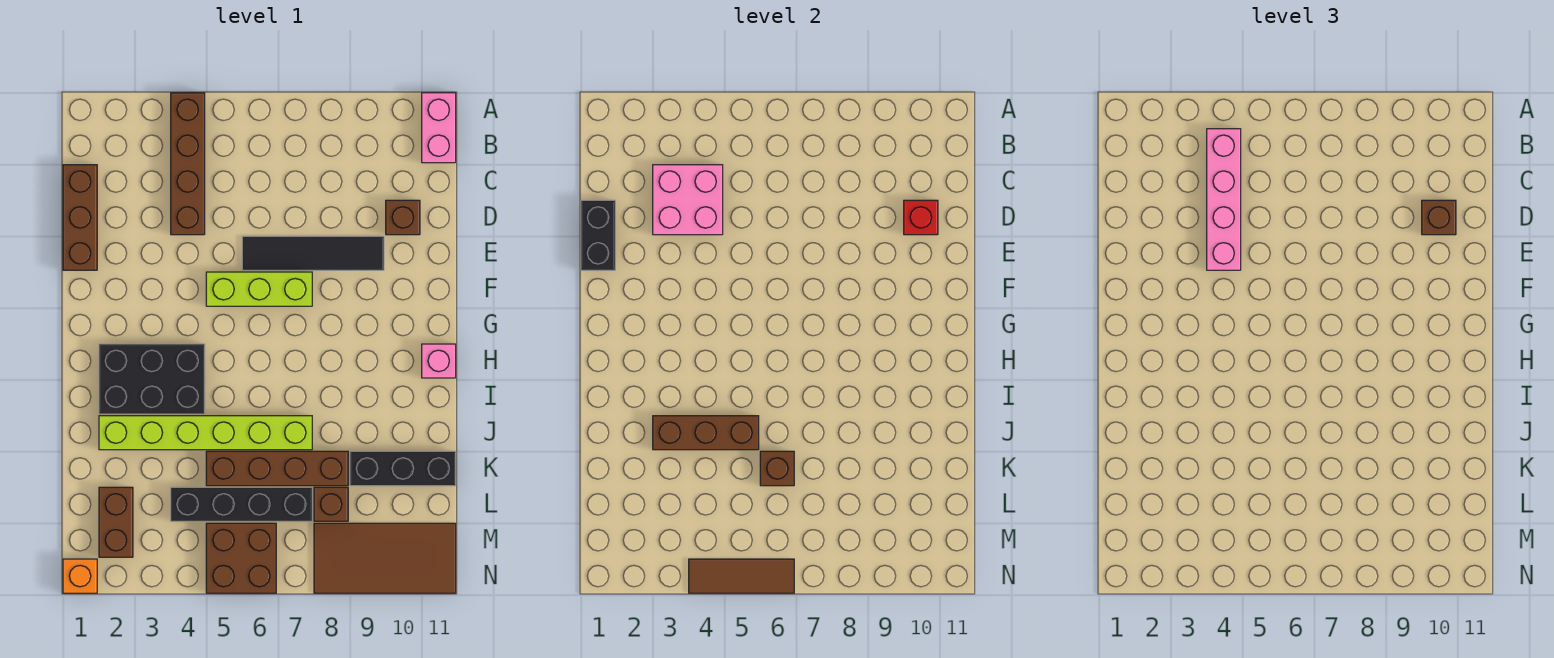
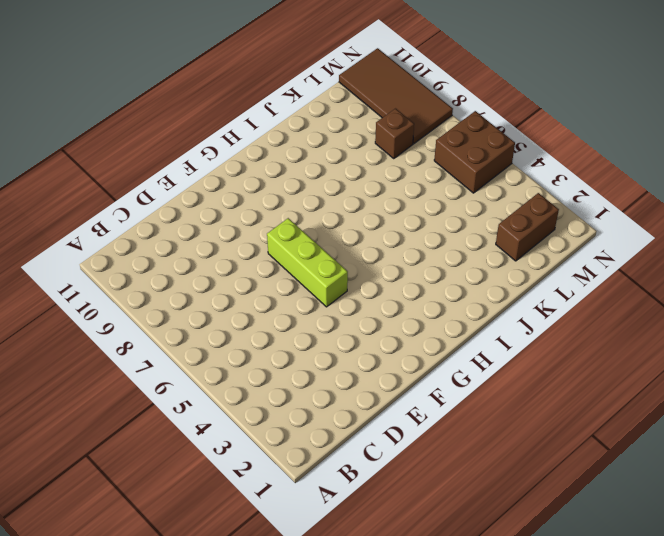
none -> brown brick A4:D4 level 1
none -> pink brick A11:B11 level 1
none -> brown brick C1:E1 level 1

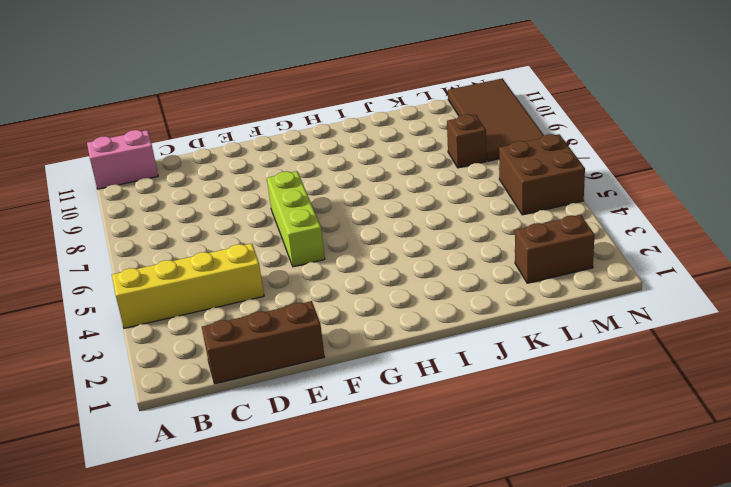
yellow brick A4:D4 level 1 -> brown brick A4:D4 level 1
none -> brown brick D10 level 1
none -> black tile E6:E9 level 1
none -> black brick H2:I4 level 1

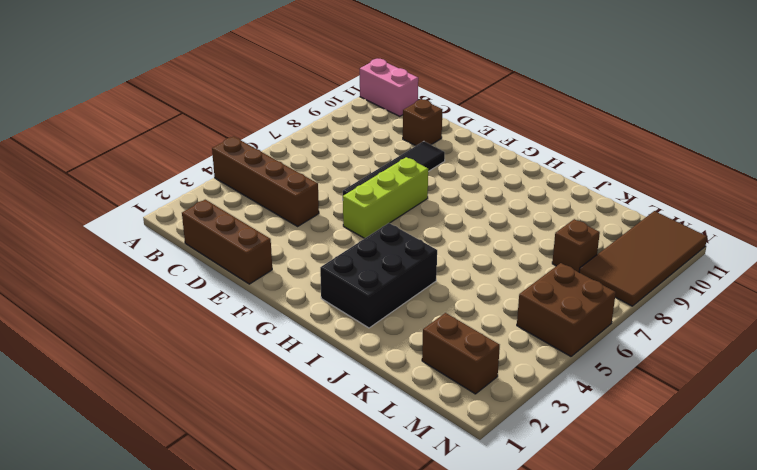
none -> pink brick H11 level 1
none -> lime brick J2:J7 level 1
none -> brown brick K5:K8 level 1

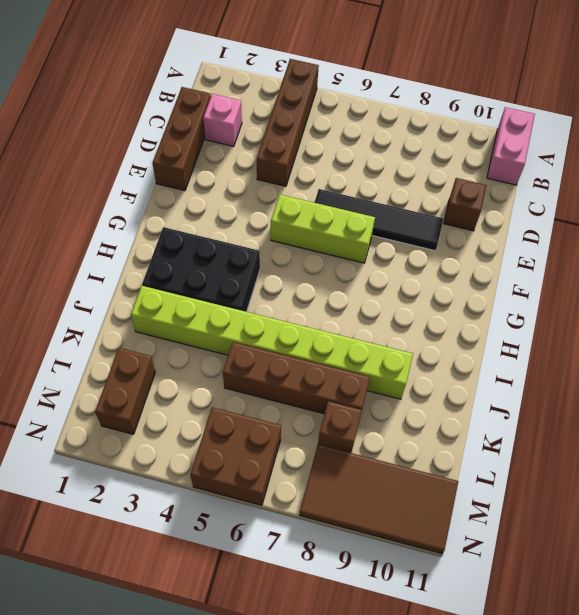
pink brick C2 level 1 -> pink brick H11 level 1
lime brick J2:J9 level 1 -> lime brick J2:J7 level 1
none -> black brick K9:K11 level 1
none -> black brick L4:L7 level 1
none -> orange brick N1 level 1

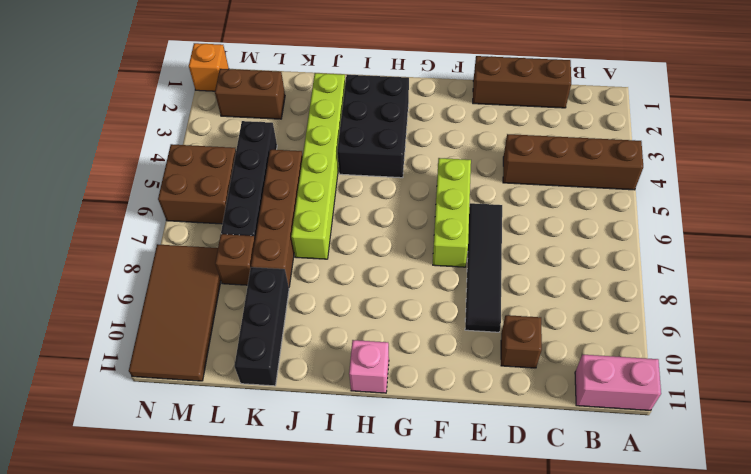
none -> pink brick C3:D4 level 2
none -> black brick D1:E1 level 2
none -> red brick D10 level 2

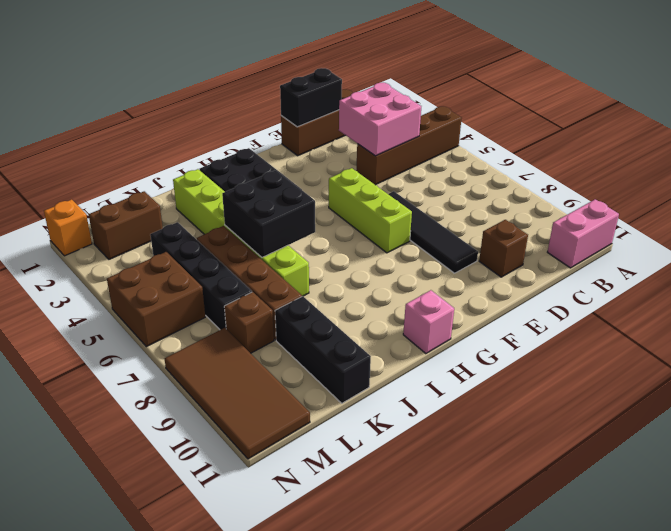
black brick I5:J6 level 2 -> brown brick J3:J5 level 2
none -> red brick D10 level 2
none -> brown brick K6 level 2
none -> brown tile N4:N6 level 2

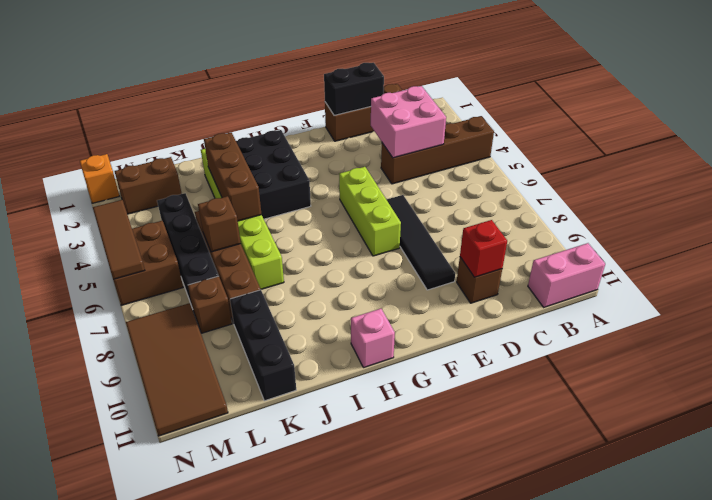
none -> pink brick B4:E4 level 3
none -> brown brick D10 level 3

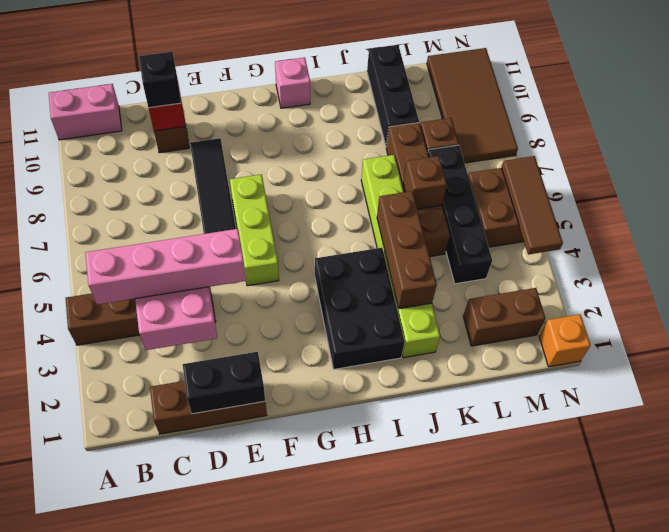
black brick D10 level 3 -> brown brick D10 level 3

